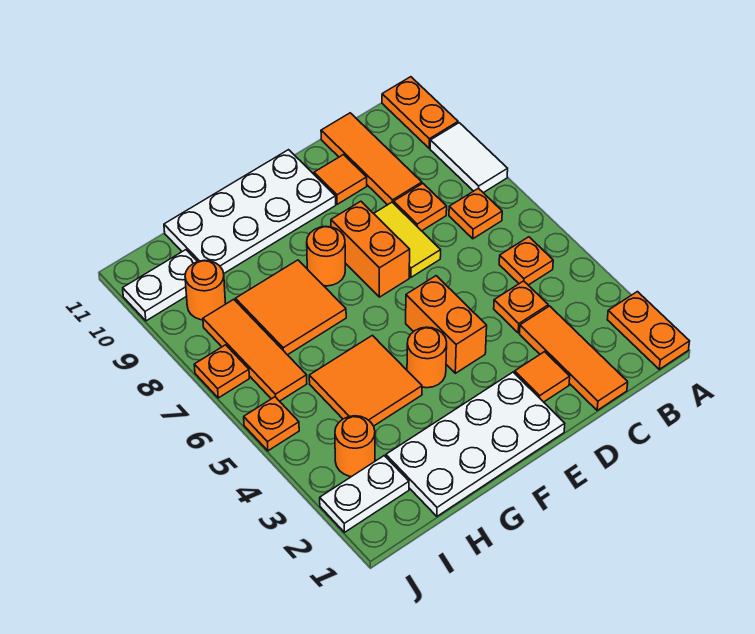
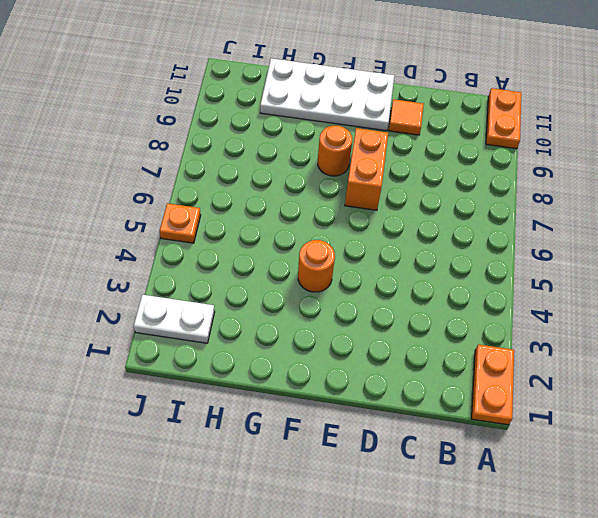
none -> white tile A8:A9 level 1
none -> orange plate B5 level 1
none -> orange plate B7 level 1

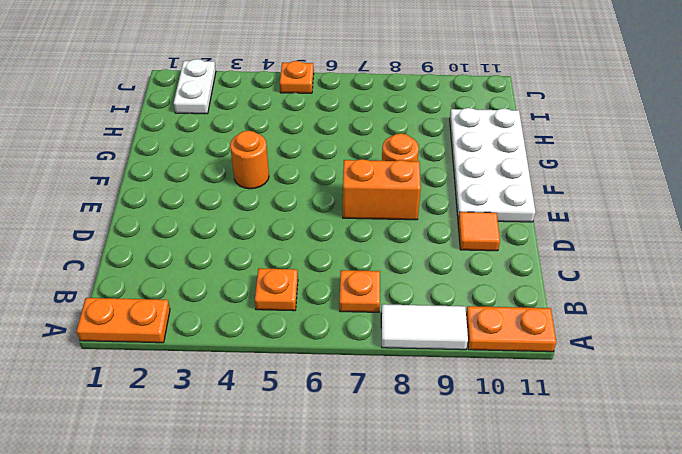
none -> orange tile C1:C3 level 1
none -> orange plate C4 level 1
none -> orange plate C8 level 1

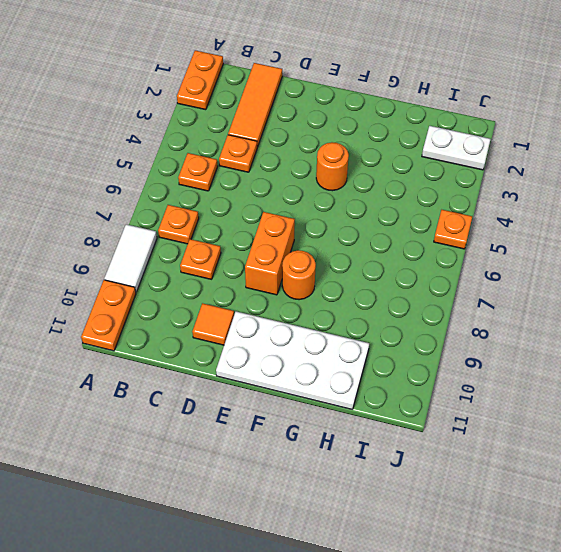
none -> orange tile C9:C11 level 1
none -> orange tile D2 level 1
none -> yellow tile D7:D8 level 1

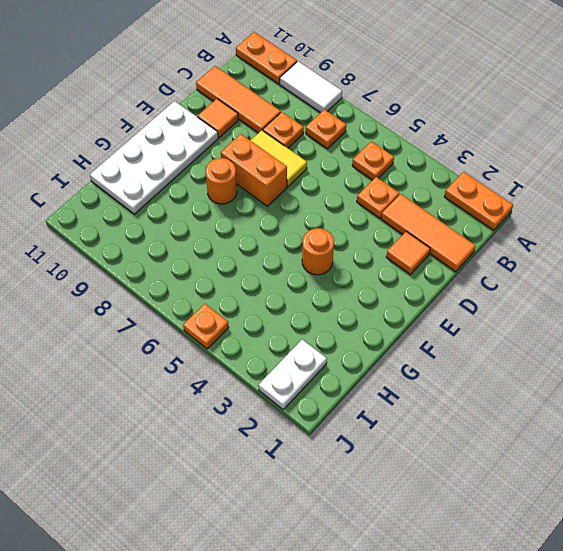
none -> white plate E1:H2 level 1
none -> orange brick E4:E5 level 1
none -> orange tile G4:H5 level 1

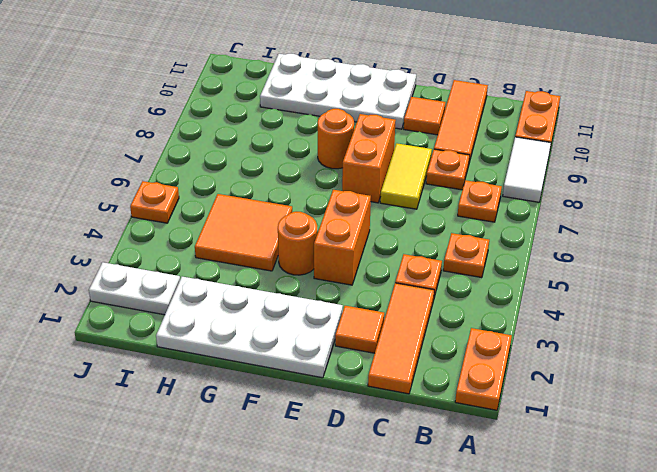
none -> orange tile G7:H8 level 1
none -> orange round brick I3 level 1
none -> orange tile I6:I8 level 1

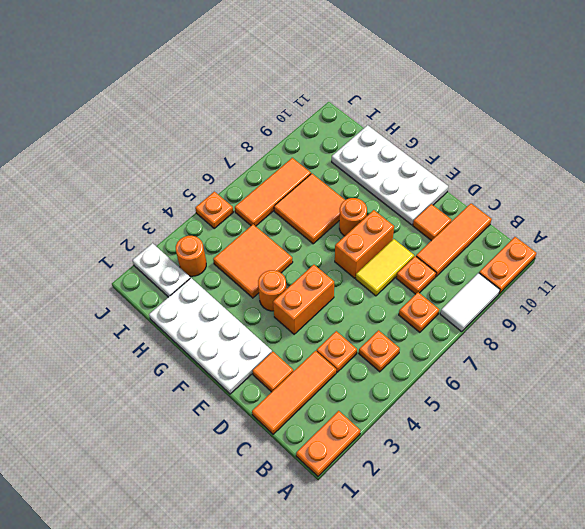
none -> orange round brick I9 level 1
none -> white plate I10:J10 level 1
none -> orange plate J7 level 1

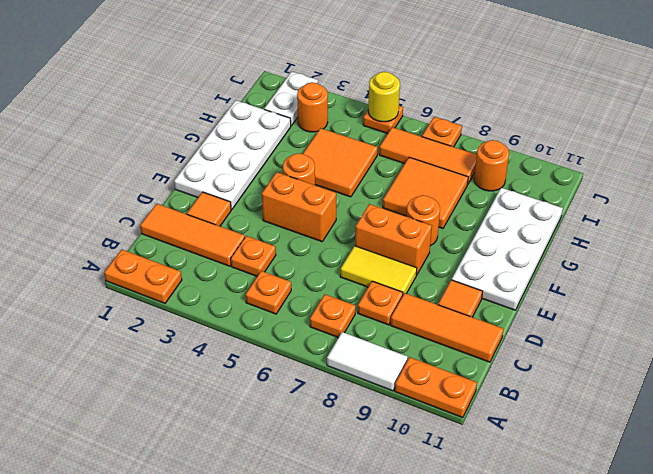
yellow round brick J5 level 2 -> none
none -> white plate I10:J10 level 1

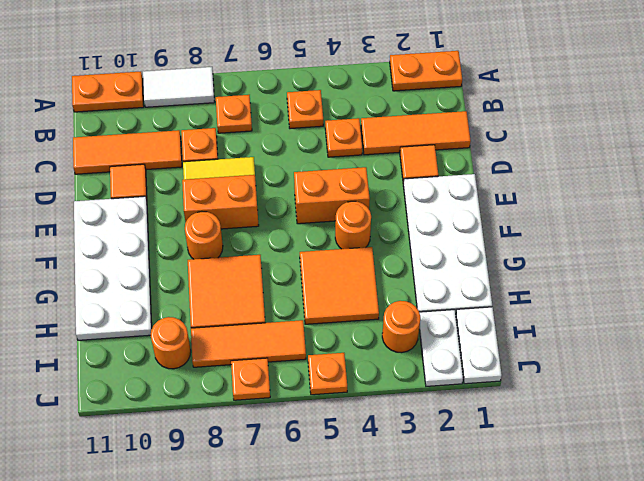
white plate I1:J1 level 1 -> white plate I10:J10 level 1

